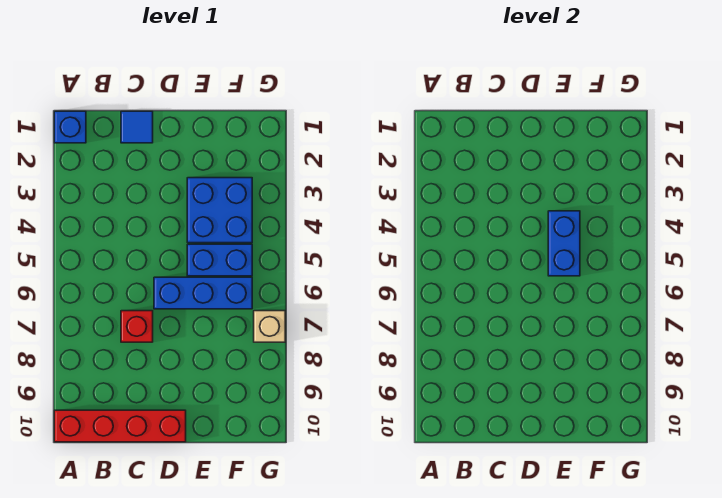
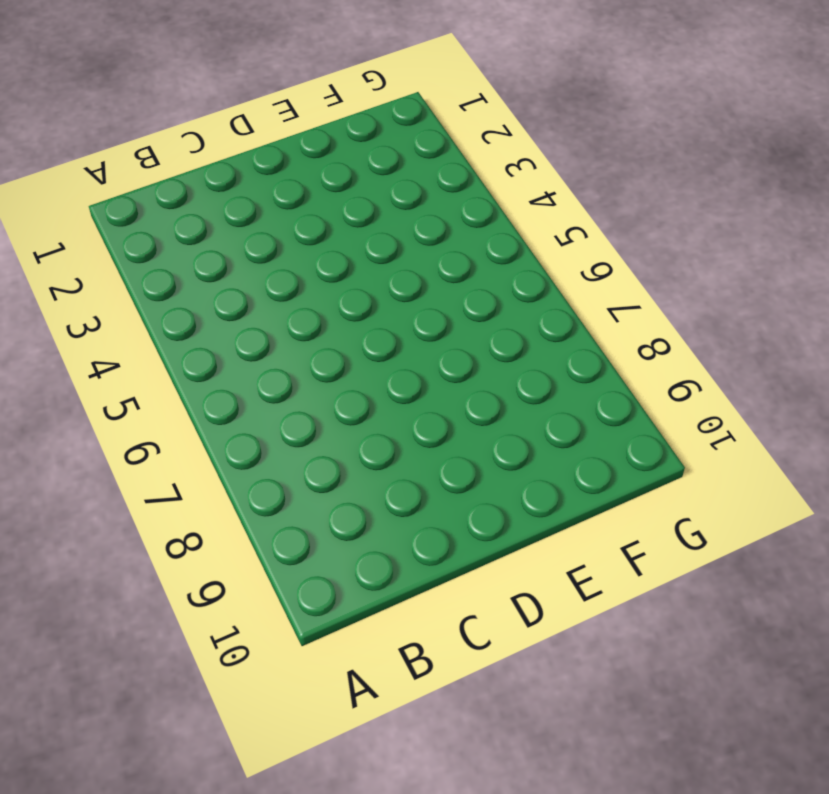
none -> blue brick A1 level 1
none -> red brick A10:D10 level 1

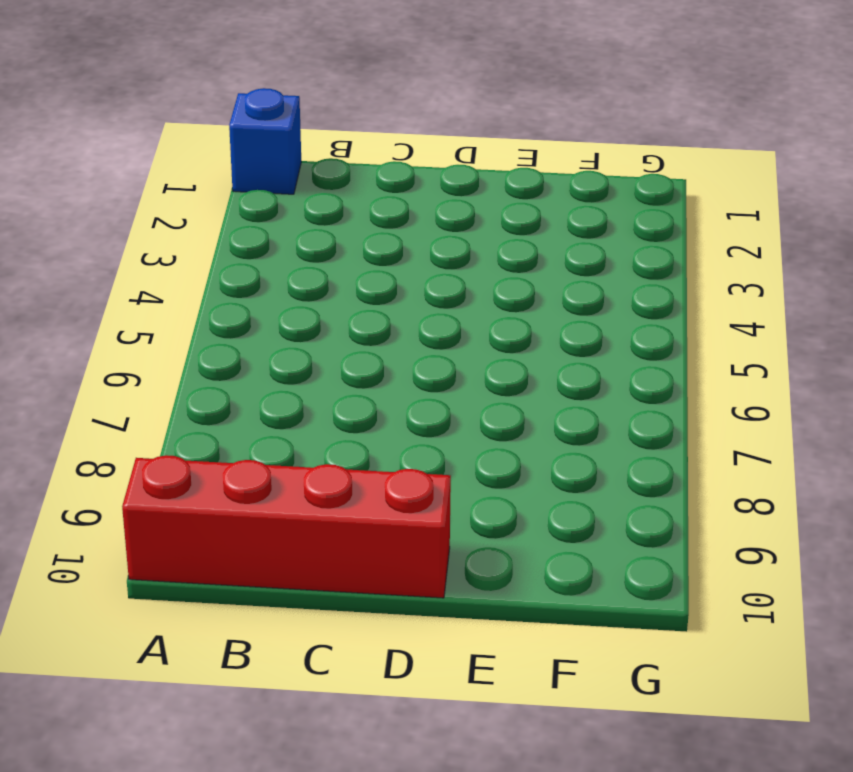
none -> blue tile C1 level 1
none -> red brick C7 level 1

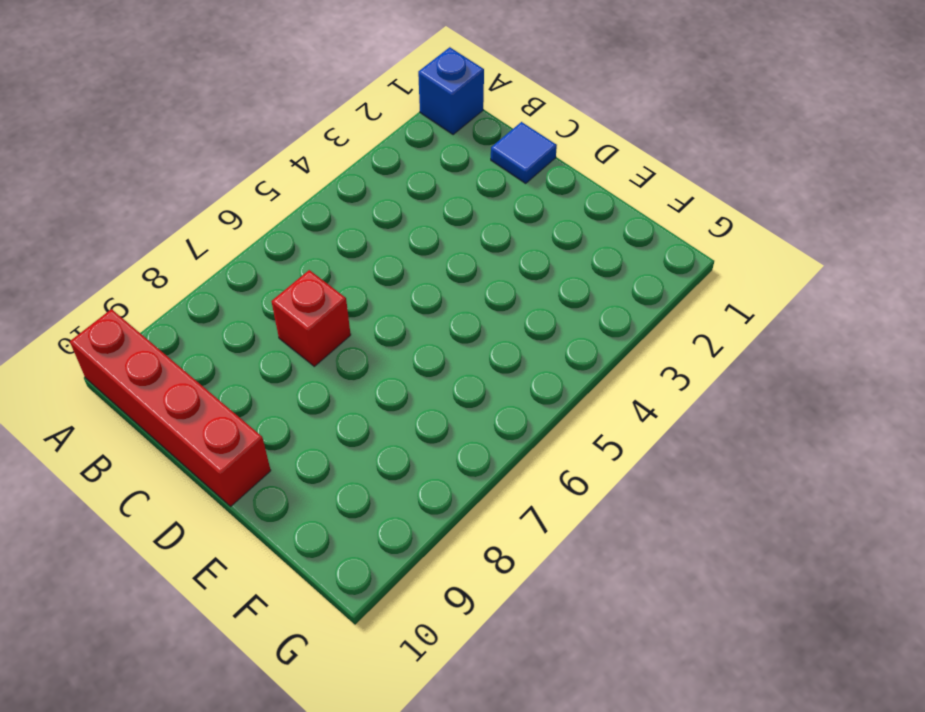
none -> blue brick D6:F6 level 1
none -> blue brick E3:F4 level 1

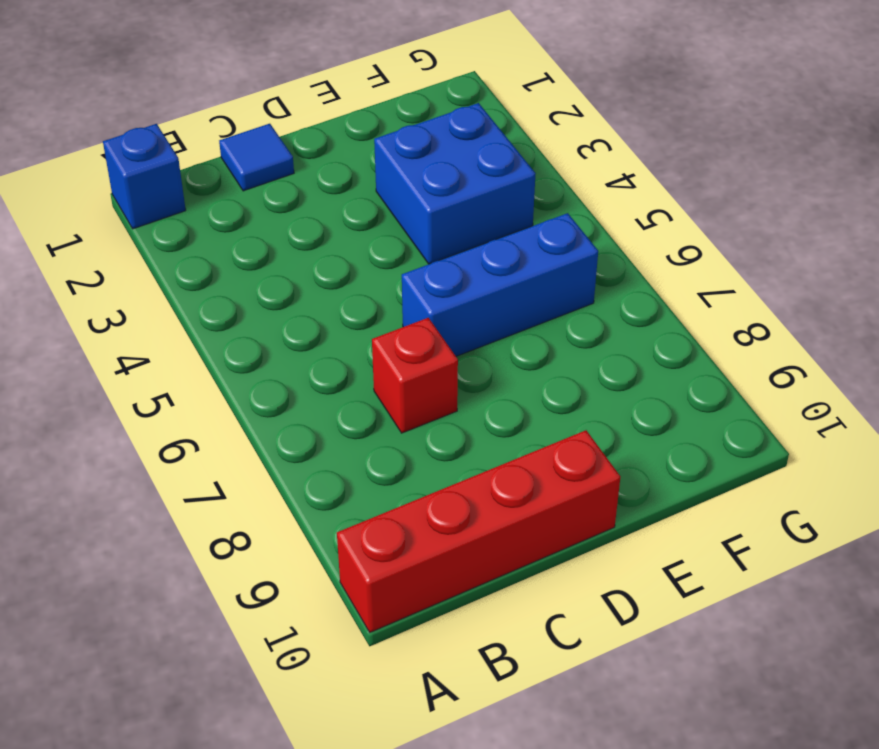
none -> blue brick E5:F5 level 1
none -> tan brick G7 level 1

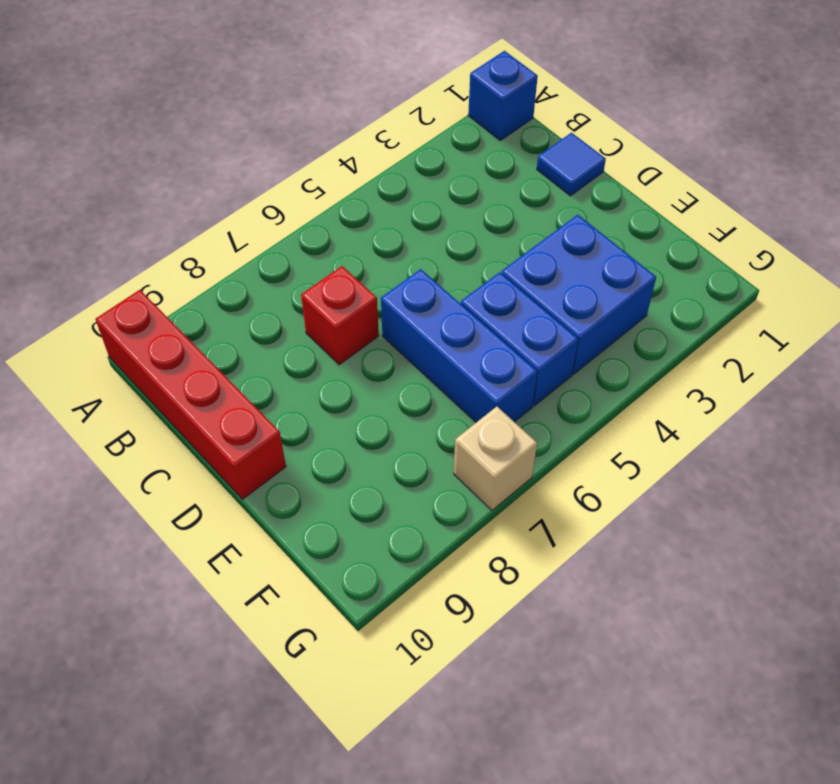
none -> blue brick E4:E5 level 2

